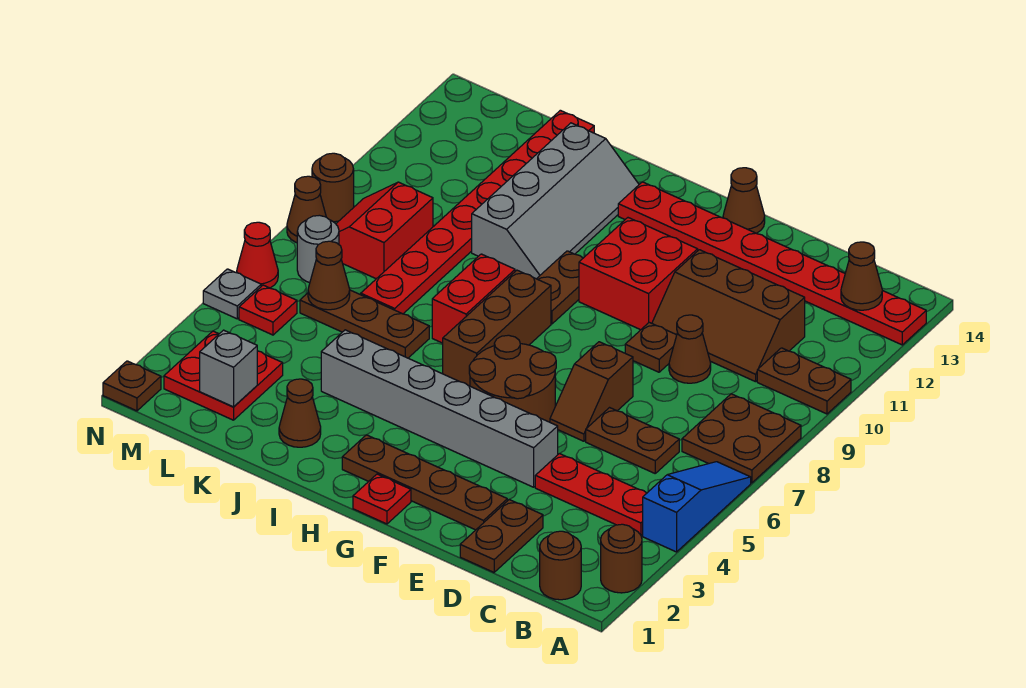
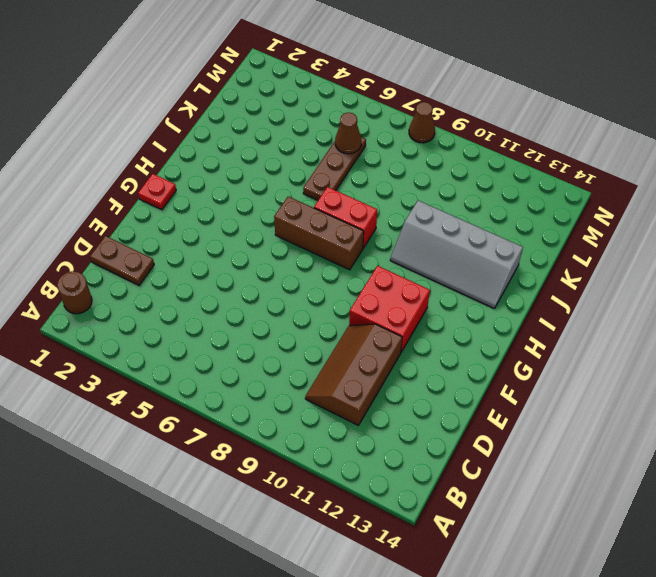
none -> brown round brick A2 level 1
none -> blue slope A4:A6 level 1 top 4
none -> brown plate A7:B8 level 1
none -> brown plate A10:B10 level 1

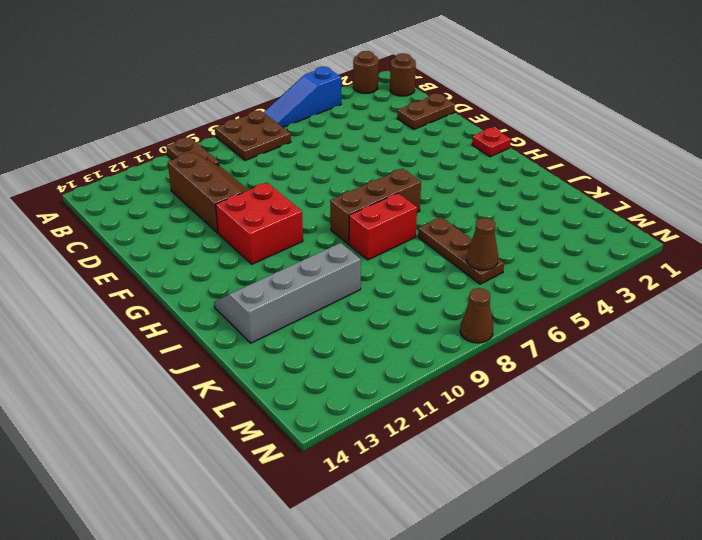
none -> red plate A13:H13 level 1
none -> red plate B4:D4 level 1
none -> brown plate C6:D6 level 1
none -> brown cone D9 level 1

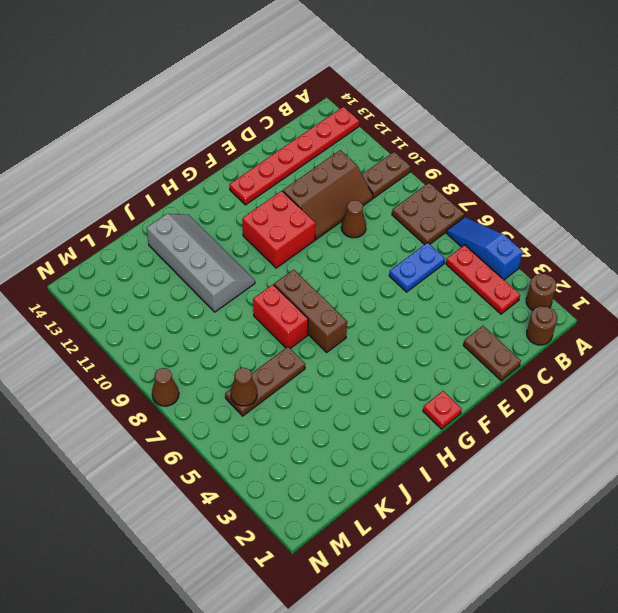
red plate A13:F13 level 1 -> red plate A13:H13 level 1
red plate B3:B5 level 1 -> red plate B4:D4 level 1
blue plate C6:D6 level 1 -> brown plate C6:D6 level 1
none -> brown plate E2:H2 level 1
none -> grey brick E4:J4 level 1
none -> brown slope E6:E7 level 1 top 7
none -> brown plate E9 level 1

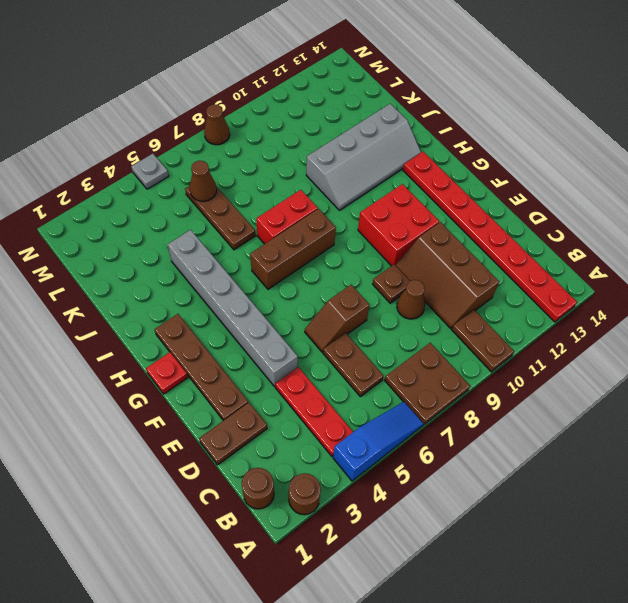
none -> brown round brick F5:G6 level 1
none -> brown cone F14 level 1
none -> brown plate H9:H10 level 1
none -> brown cone J2 level 1

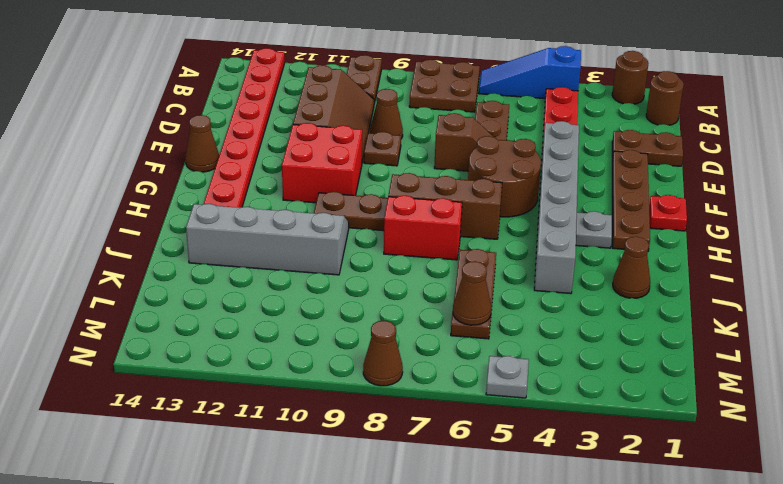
grey plate H3 level 1 -> none
none -> red plate K7:K14 level 1
none -> red plate L2:M3 level 1
none -> red slope L8:M9 level 1 top L
none -> red plate M5 level 1

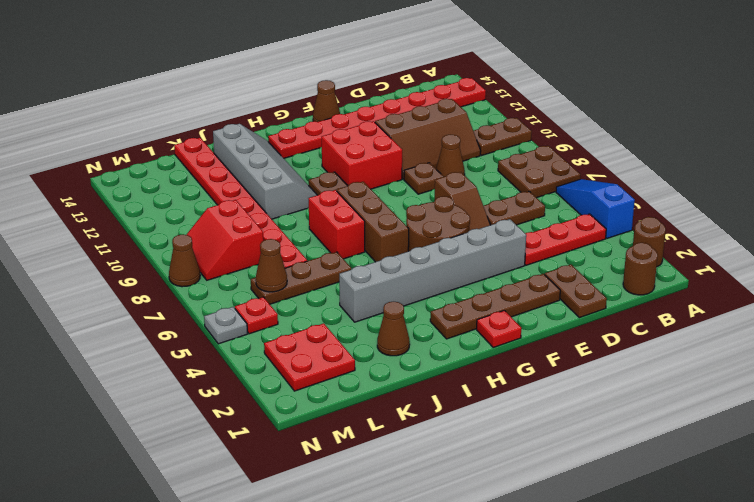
none -> grey round brick M7 level 1
none -> brown plate N1 level 1
none -> red cone N6 level 1
none -> brown round brick N9 level 1

